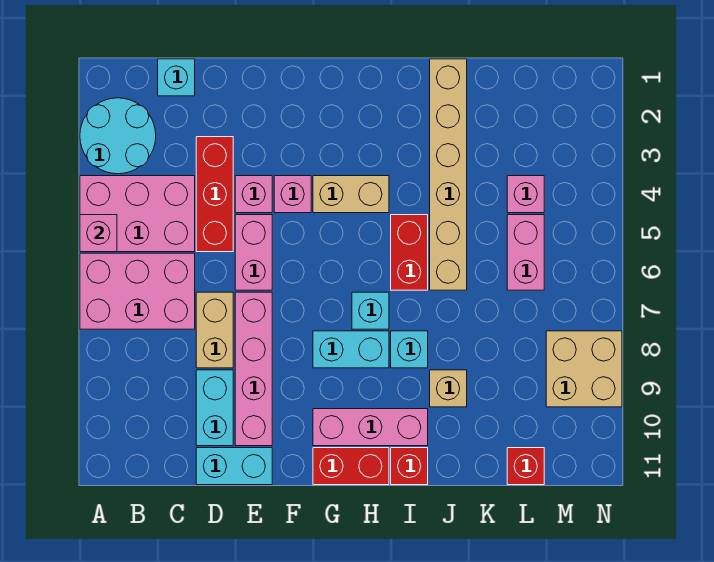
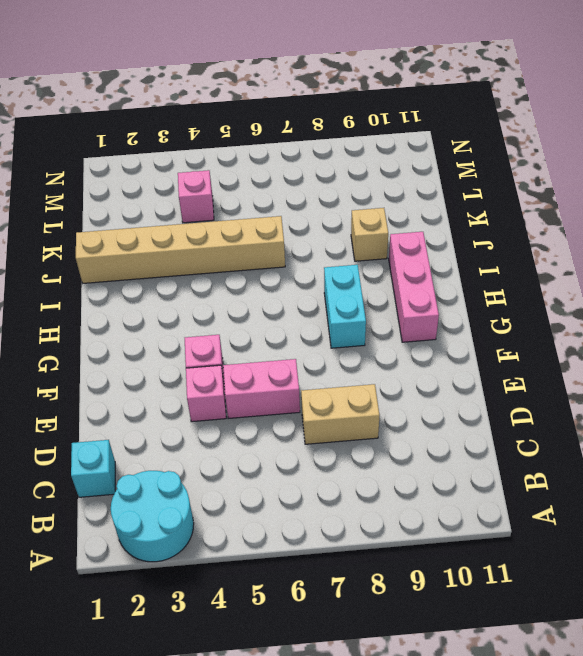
none -> pink brick A4:C5 level 1
none -> pink brick A6:C7 level 1
none -> red brick D3:D5 level 1

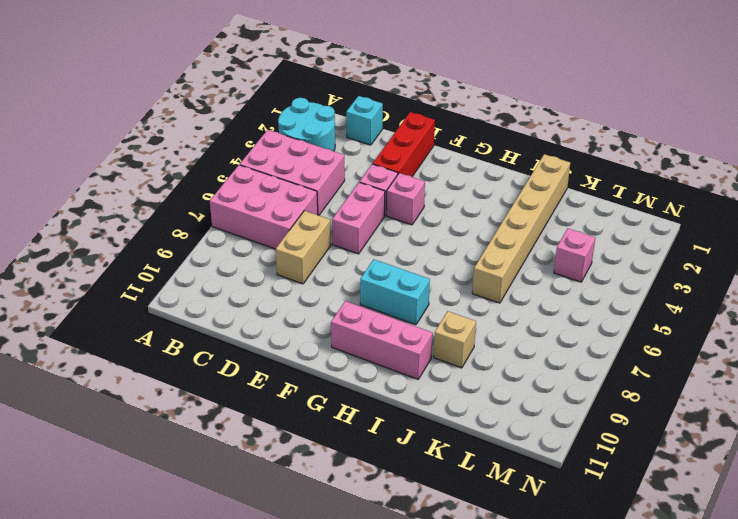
red brick E1:E3 level 1 -> red brick D3:D5 level 1
none -> cyan brick D9:D10 level 1
none -> cyan brick D11:E11 level 1
none -> pink brick E7:E10 level 1

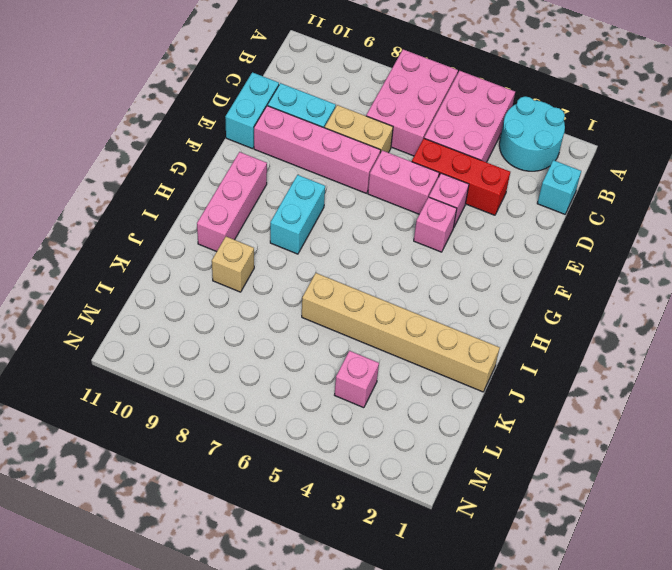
none -> tan brick G4:H4 level 1
none -> red brick G11:H11 level 1
none -> cyan brick H7 level 1

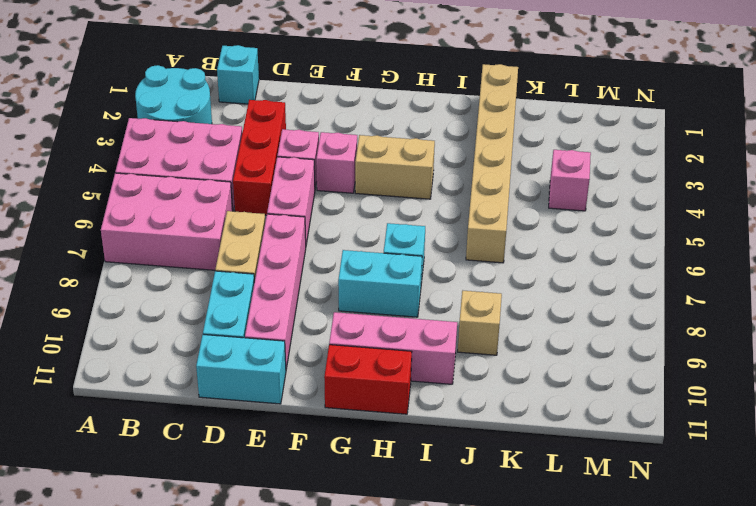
none -> red brick I5:I6 level 1
none -> cyan brick I8 level 1
none -> red brick I11 level 1

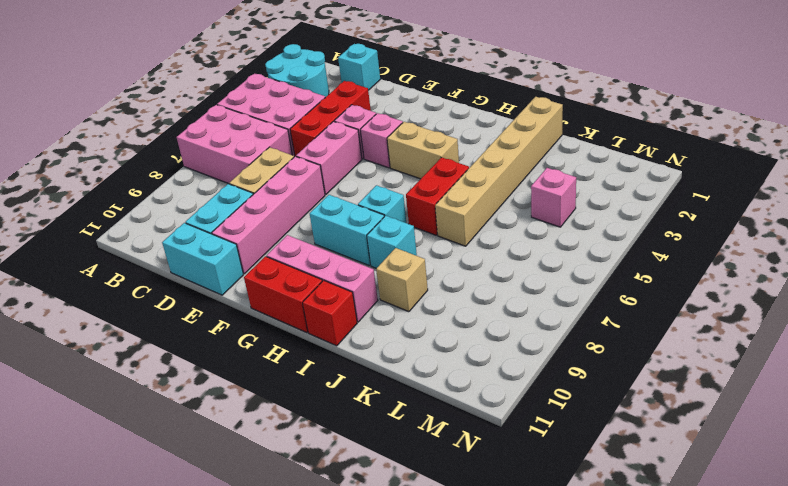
none -> pink brick L5:L6 level 1
none -> red brick L11 level 1
none -> tan brick M8:N9 level 1

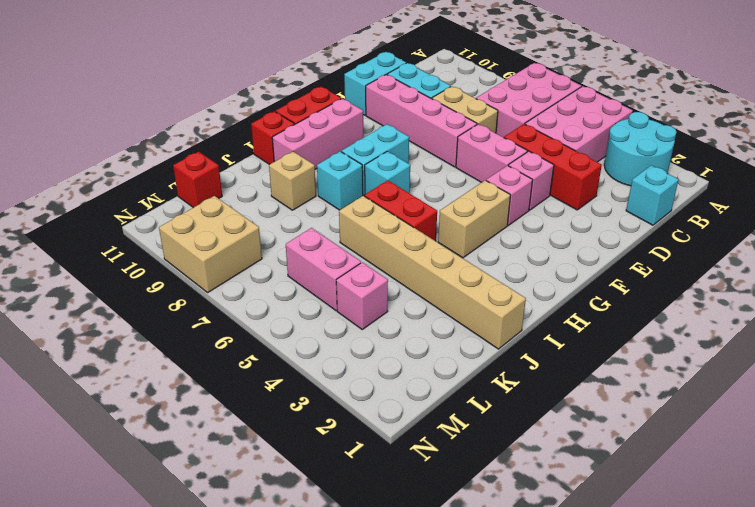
none -> pink brick A5 level 2

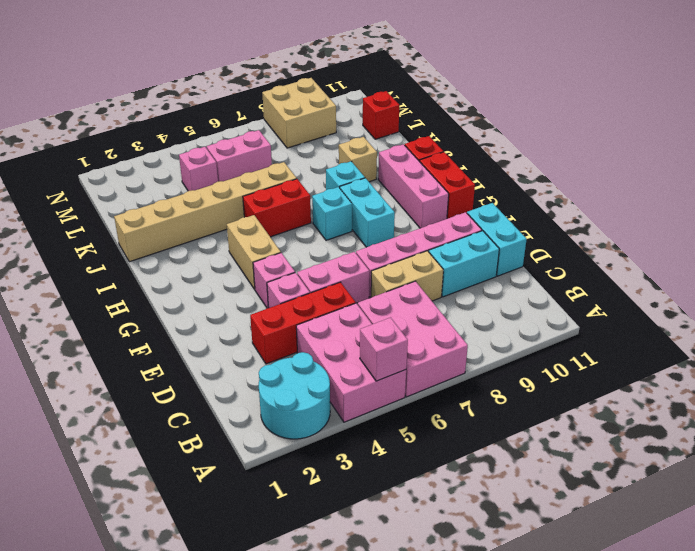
none -> cyan brick C1 level 1

